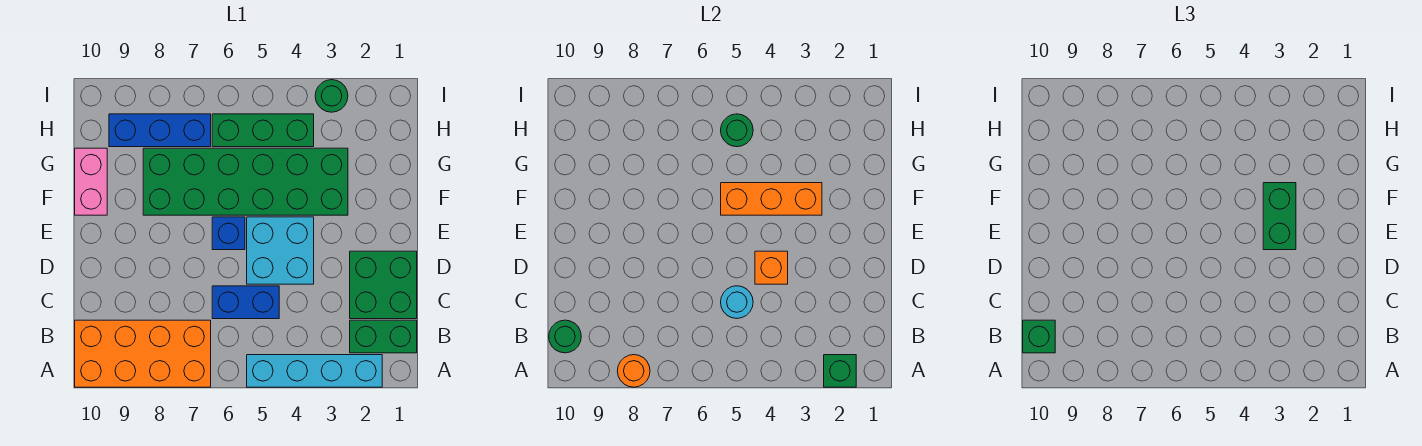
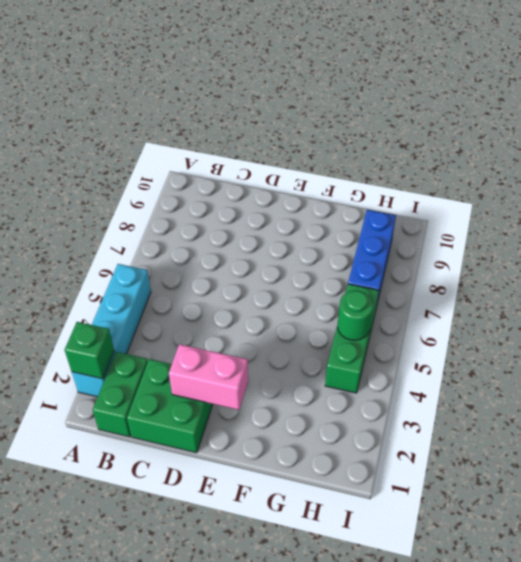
pink brick D2:E2 level 2 -> pink brick F10:G10 level 1
none -> orange brick A7:B10 level 1
none -> blue brick C5:C6 level 1
none -> cyan brick D4:E5 level 1

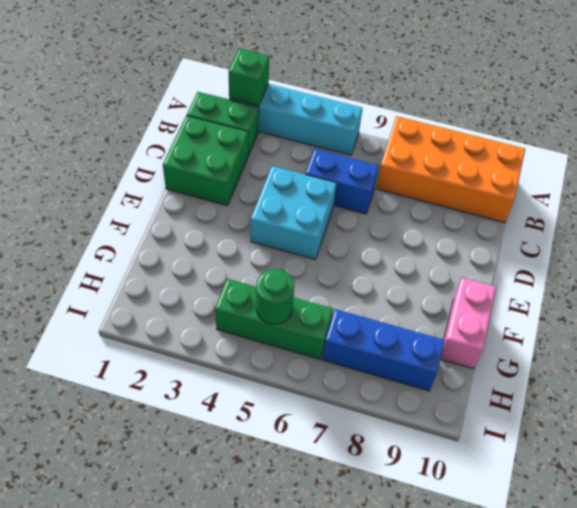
none -> blue brick E6 level 1
none -> green brick F3:G8 level 1
none -> green round brick I3 level 1

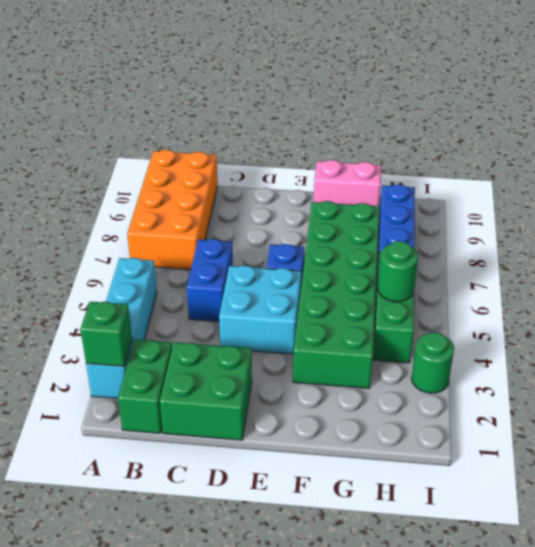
none -> orange round brick A8 level 2
none -> green round brick B10 level 2
none -> cyan round brick C5 level 2

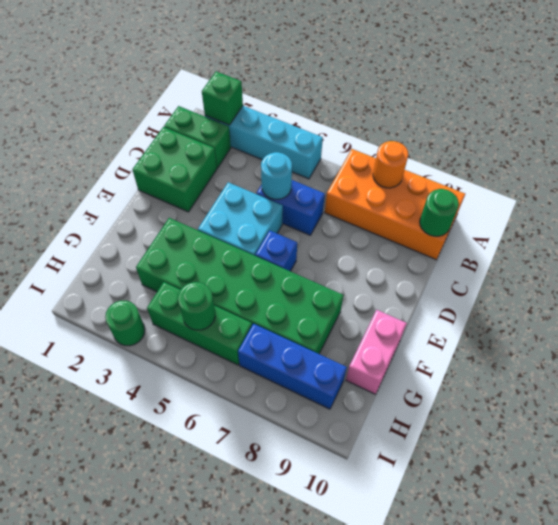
none -> orange brick D4 level 2
none -> orange brick F3:F5 level 2
none -> green brick B10 level 3

